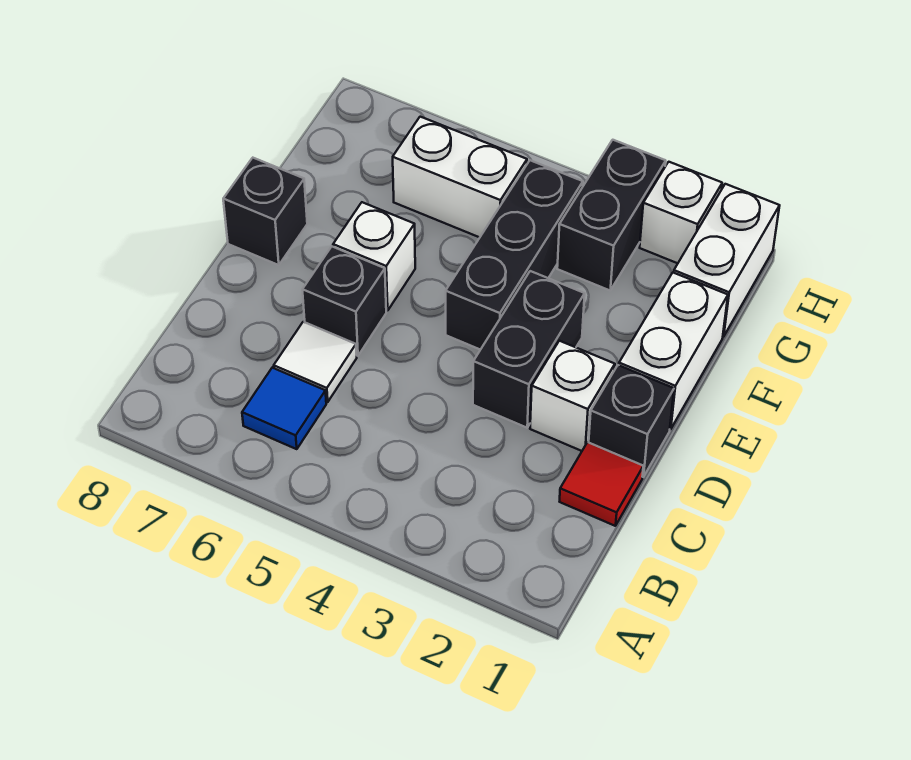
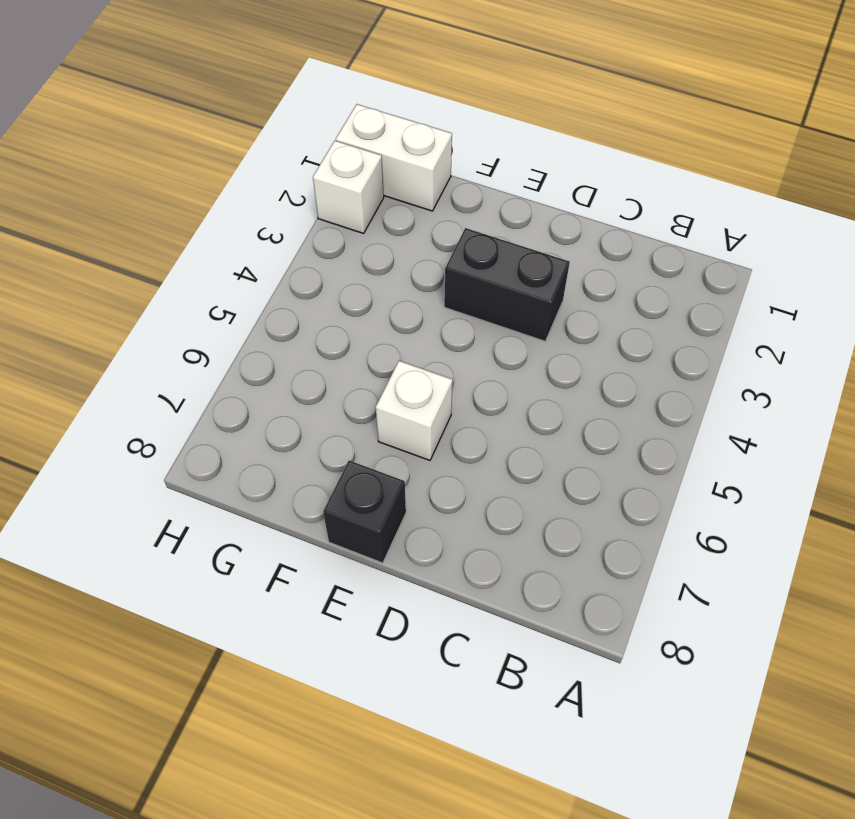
none -> blue tile B6 level 1
none -> red tile C1 level 1
none -> white tile C6 level 1

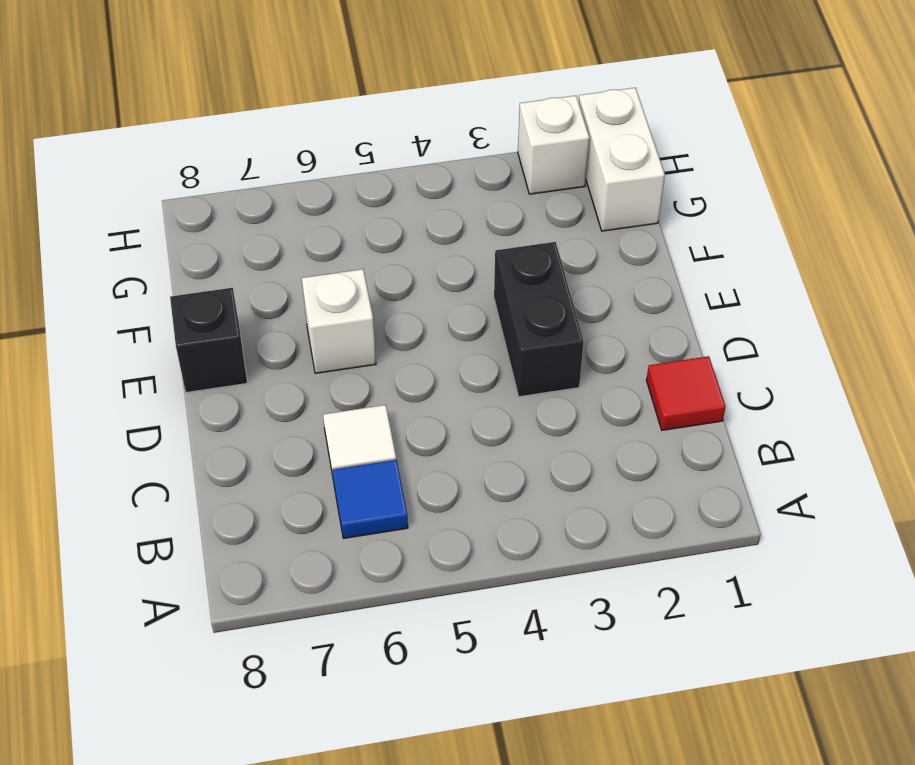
none -> black brick D1 level 1
none -> white brick D2 level 1
none -> black brick D6 level 1

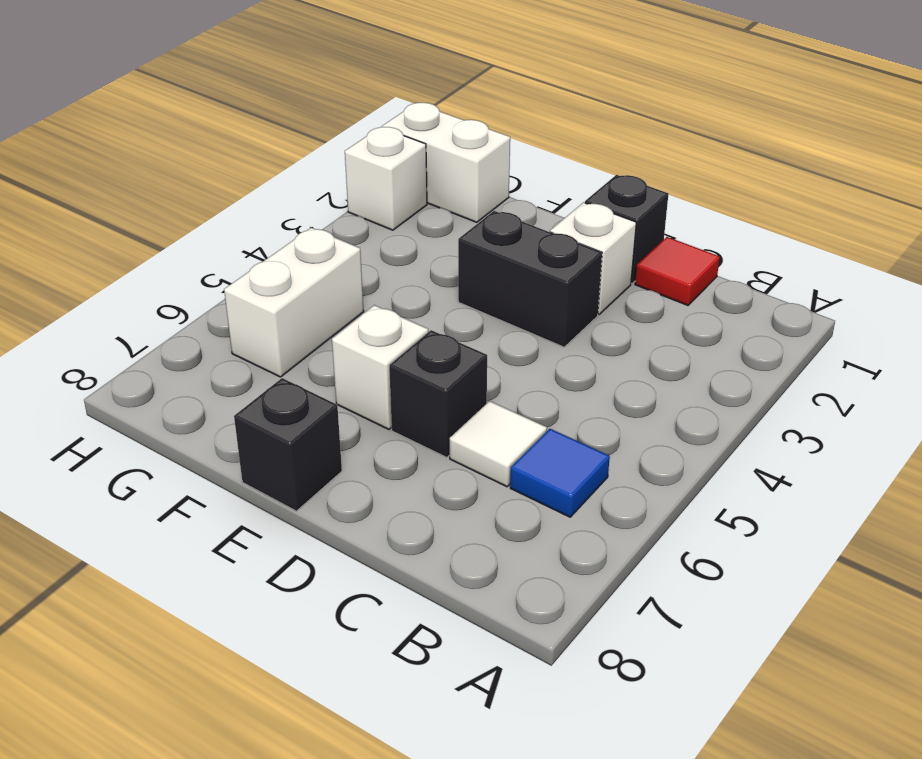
none -> white brick E1:F1 level 1
none -> black brick E4:G4 level 1
none -> black brick G3:H3 level 1

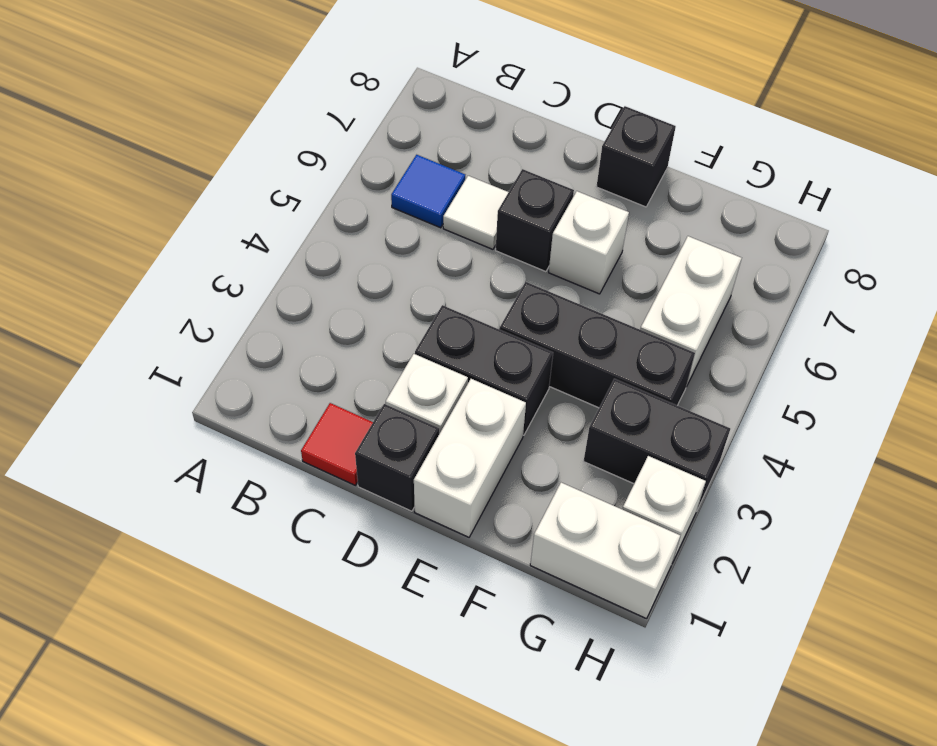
white brick E1:E2 level 1 -> white brick E1:F1 level 1

